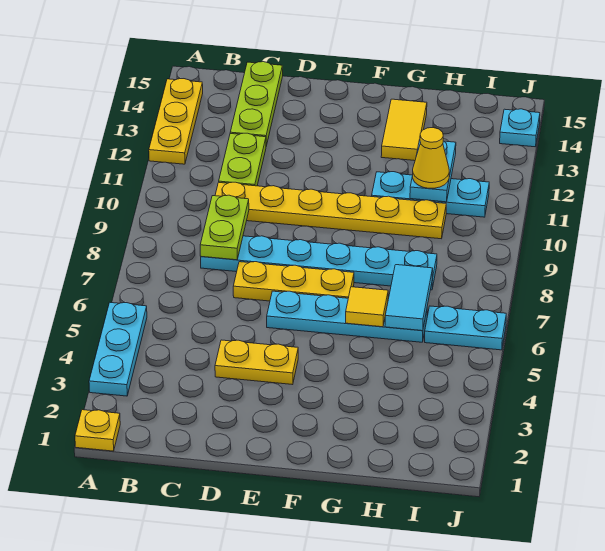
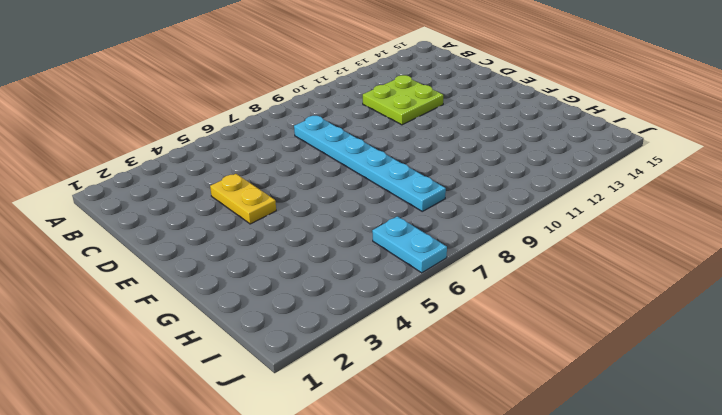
lime plate C11:D12 level 1 -> lime plate C11:C12 level 1
none -> yellow plate A1 level 1
none -> cyan plate A3:A5 level 1
none -> yellow plate A12:A14 level 1

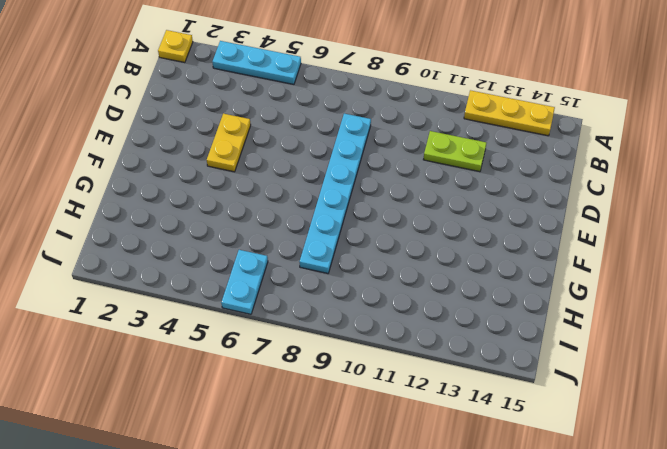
none -> yellow plate C10:H10 level 1
none -> lime plate C13:C15 level 1
none -> yellow plate D7:F7 level 1

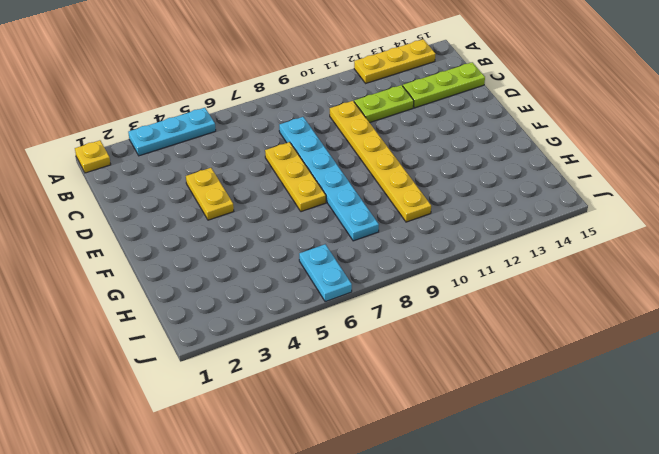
none -> cyan plate E6:H6 level 1
none -> cyan plate G11:I11 level 1
none -> yellow tile G13:G14 level 1

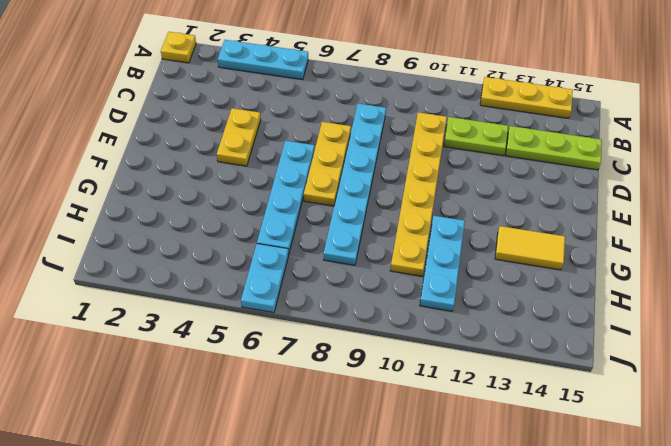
none -> cyan plate J14 level 1
none -> lime plate C8:C9 level 2
none -> yellow tile G6 level 2

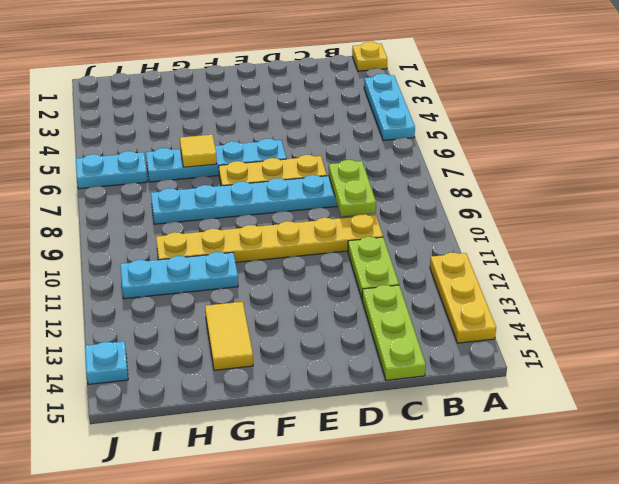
none -> yellow plate D4:E4 level 1
none -> cyan tile H6:H7 level 2
none -> cyan plate H11:H12 level 2

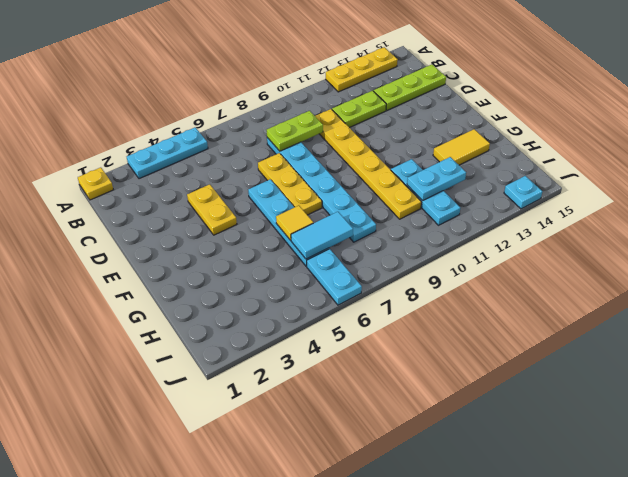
none -> yellow cone H11 level 3

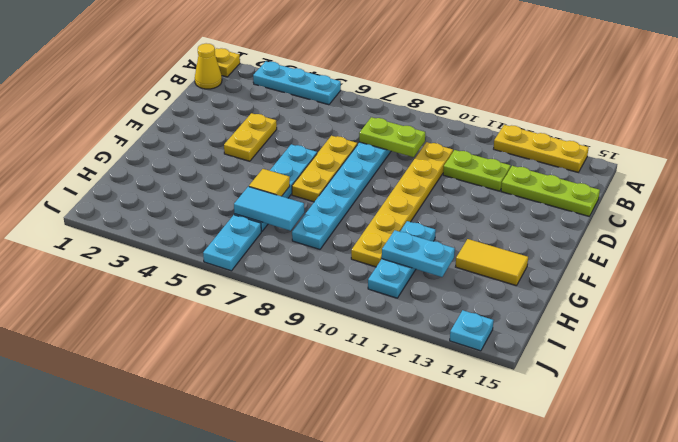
yellow cone B1 level 1 -> yellow cone H11 level 3

